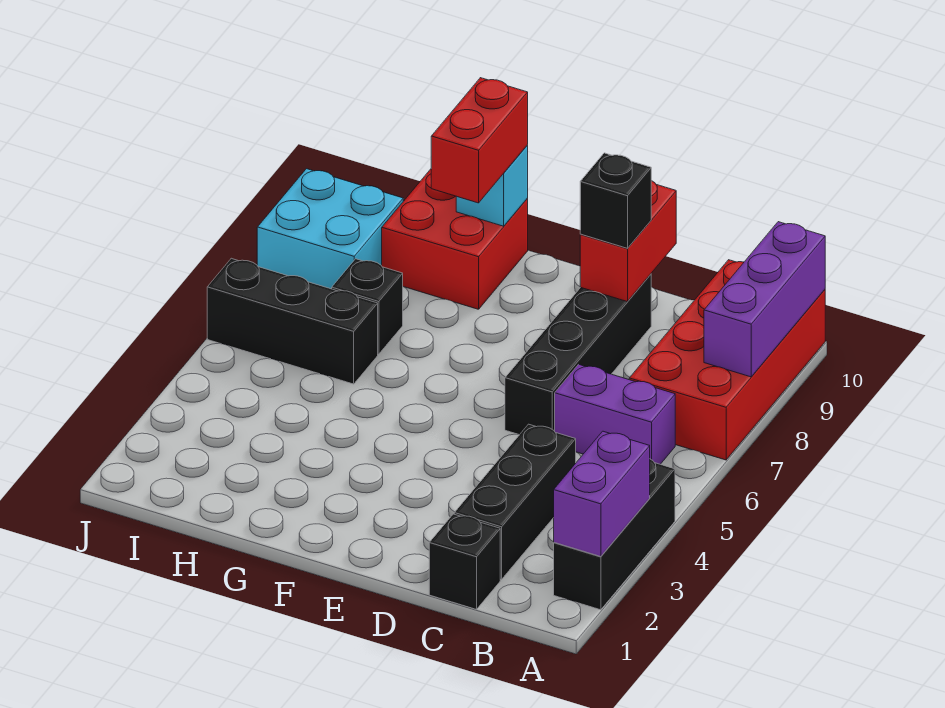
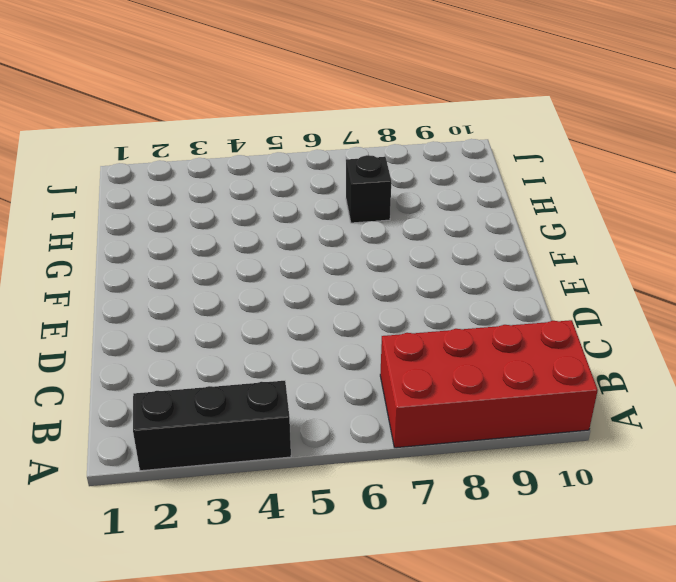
none -> purple brick B6:C6 level 1
none -> black brick C1 level 1
none -> black brick C2:C4 level 1

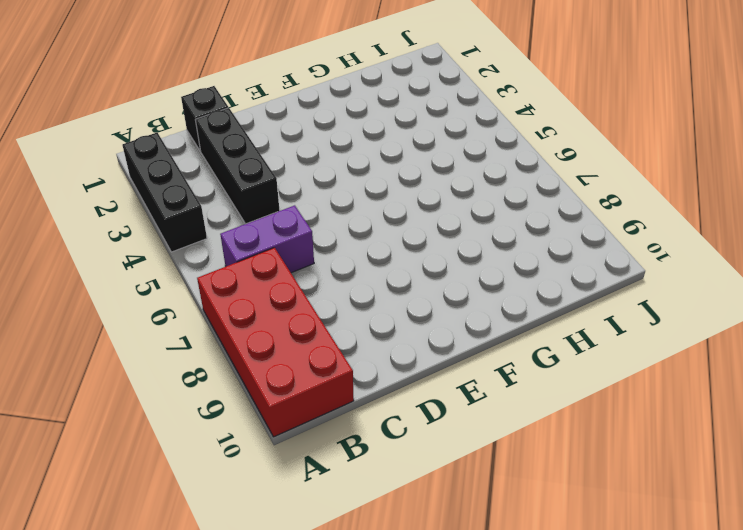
none -> black brick D6:D9 level 1
none -> red brick G9:H10 level 1
none -> black brick H6:J6 level 1

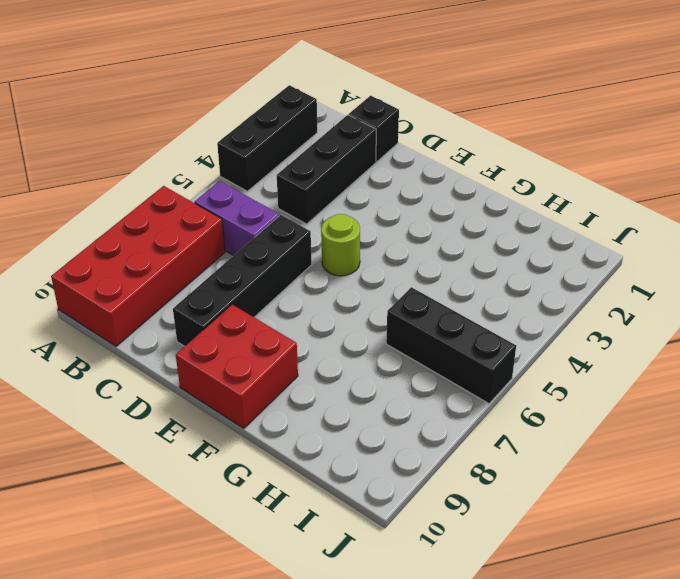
lime round brick E5 level 1 -> none
red brick E9:F10 level 1 -> red brick G9:H10 level 1
none -> black brick H7 level 1
none -> cyan brick I8:J9 level 1
none -> purple brick A2:A3 level 2

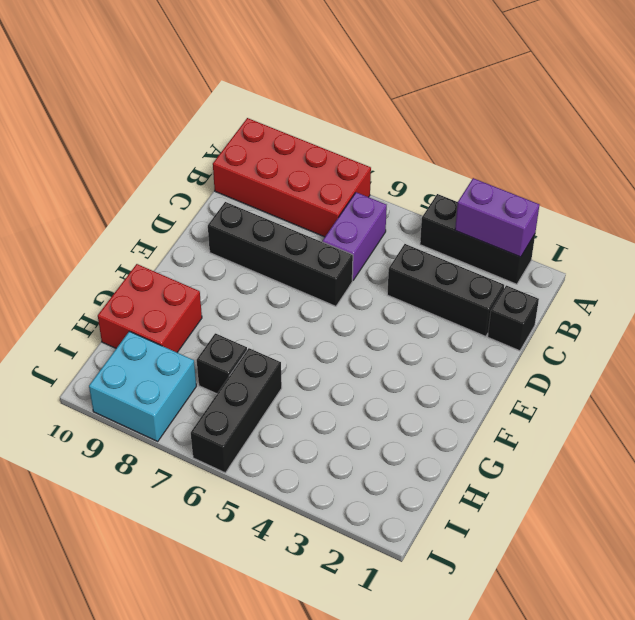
none -> purple brick A8:A10 level 2
none -> red brick D9:D10 level 2
none -> cyan brick G10 level 2

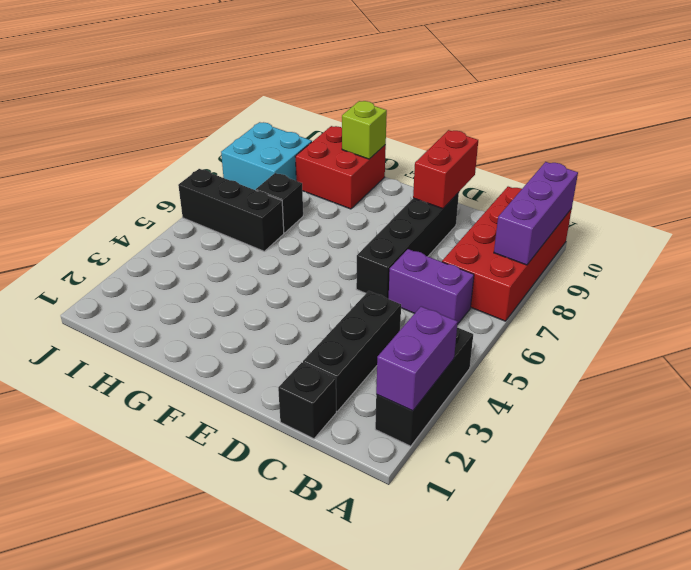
lime brick G10 level 2 -> cyan brick G10 level 2
none -> black brick D9 level 3
none -> red brick G9:G10 level 3

